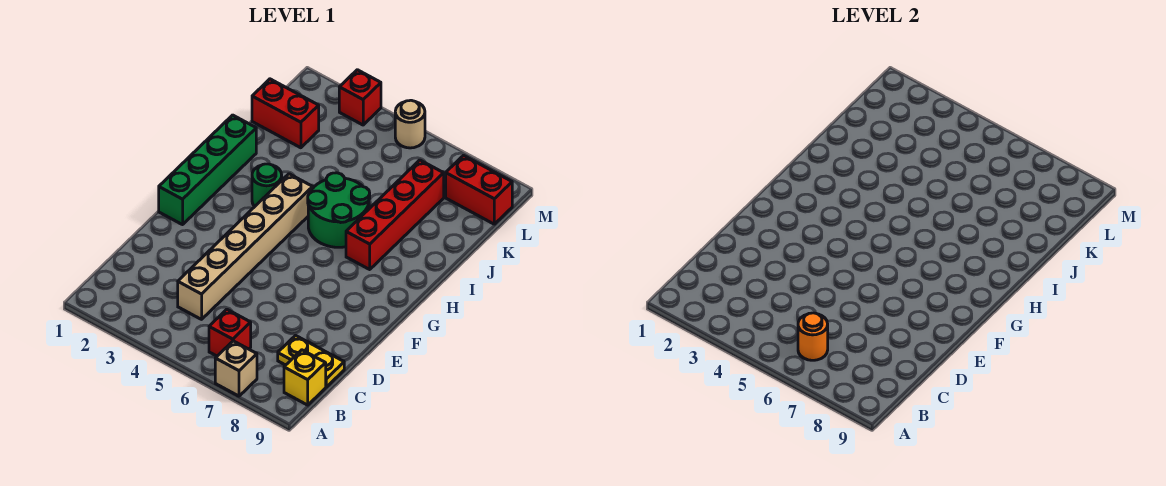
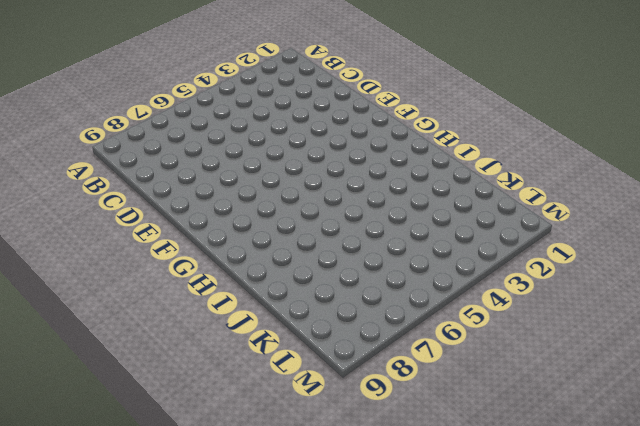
none -> tan brick A7 level 1
none -> red brick B6 level 1
none -> yellow brick B9 level 1

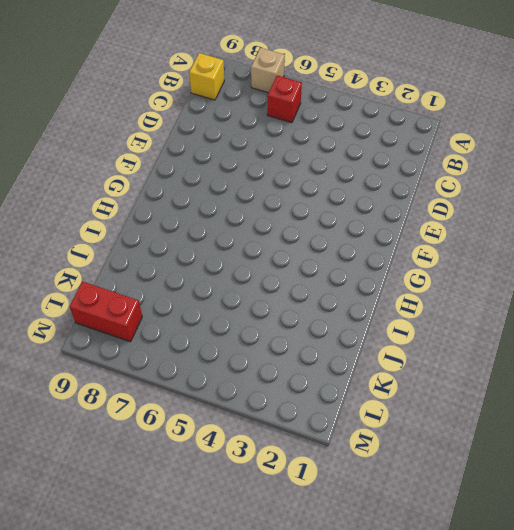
none -> tan brick C4:H4 level 1
none -> yellow plate C8:C9 level 1
none -> green brick F1:I1 level 1

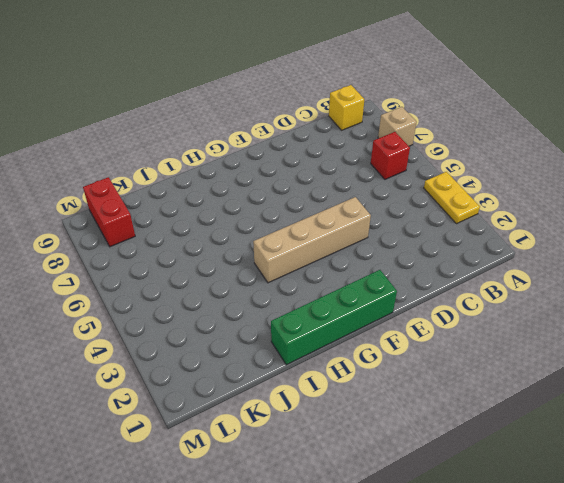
yellow plate A3:A4 level 1 -> yellow plate C8:C9 level 1
tan brick E4:H4 level 1 -> tan brick C4:H4 level 1
none -> green round brick H3 level 1
none -> green round brick H5:I6 level 1
none -> red brick H7:K7 level 1

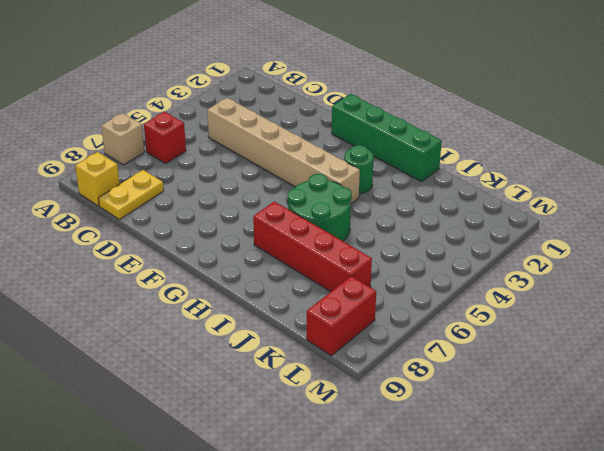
none -> red brick K1:K2 level 1
none -> red brick M3 level 1
none -> tan round brick M5 level 1

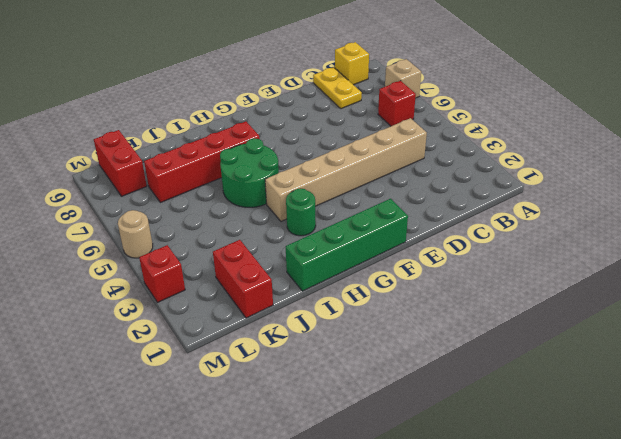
none -> orange round brick B6 level 2

